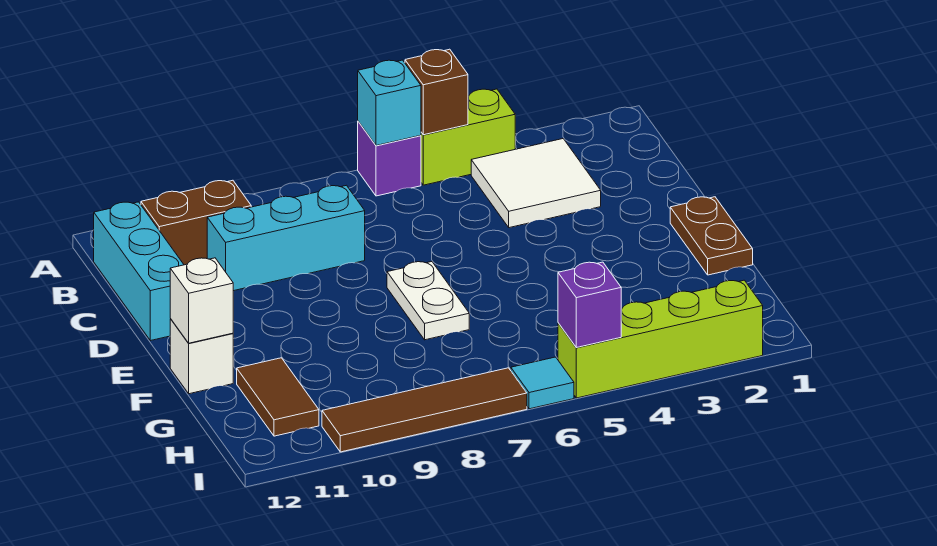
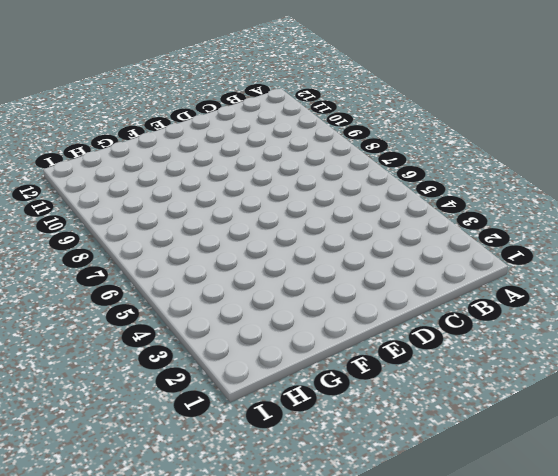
none -> lime brick A4:A5 level 1
none -> purple brick A6 level 1
none -> white tile B3:C4 level 1

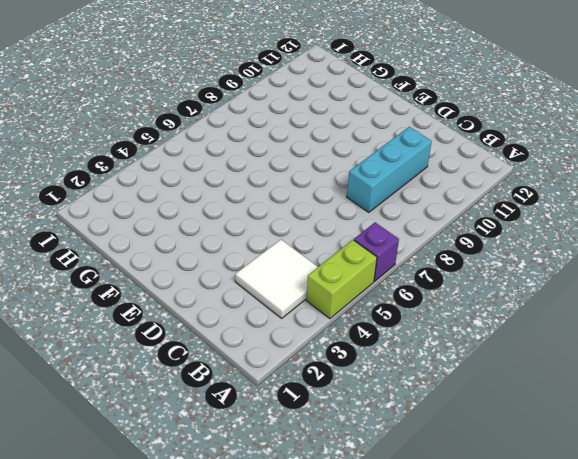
none -> brown brick B10:B11 level 1
none -> cyan brick B12:D12 level 1
none -> brown plate E1:F1 level 1

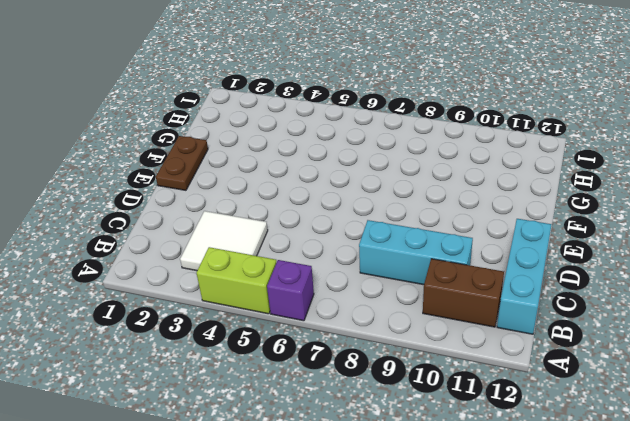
none -> white plate E7:F7 level 1
none -> white brick F12 level 1
none -> brown tile G11:H11 level 1

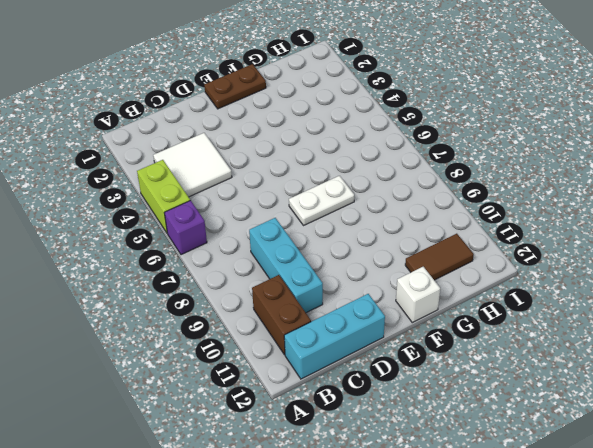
none -> lime brick I2:I5 level 1
none -> cyan tile I6 level 1
none -> brown tile I7:I10 level 1

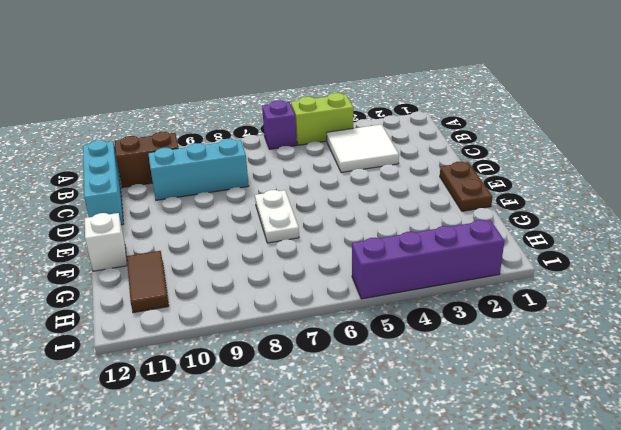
purple brick I2:I5 level 1 -> lime brick I2:I5 level 1
none -> cyan tile I6 level 1
none -> brown tile I7:I10 level 1
none -> brown brick A5 level 2

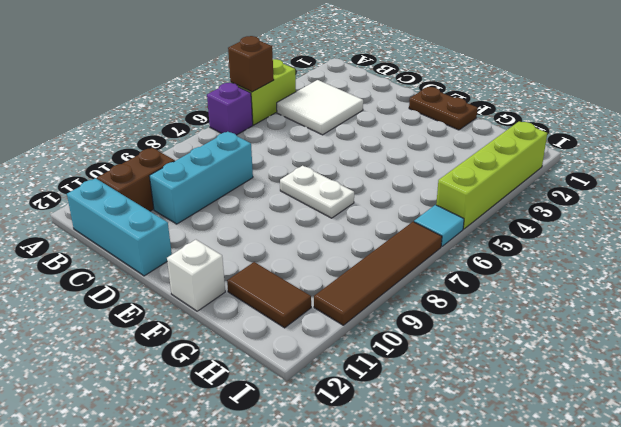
none -> cyan brick A6 level 2
none -> white brick F12 level 2
none -> purple brick I5 level 2

